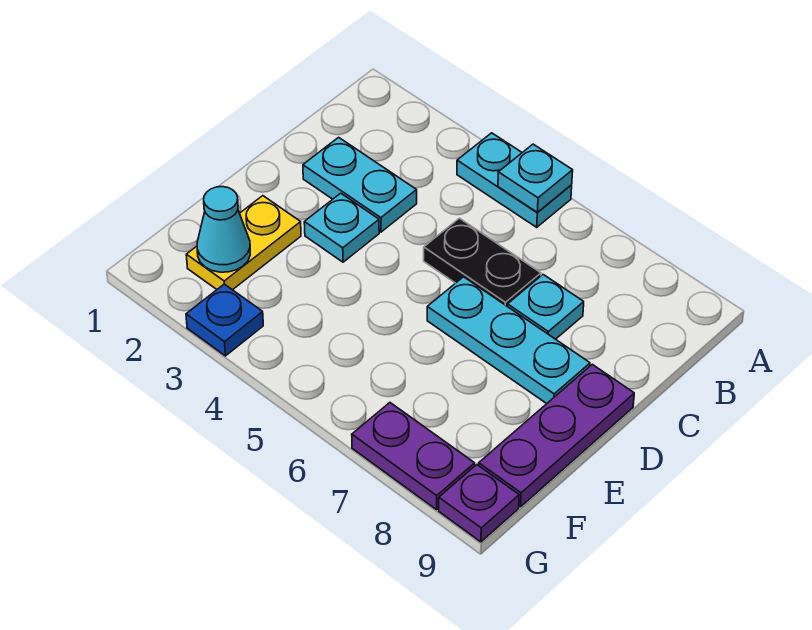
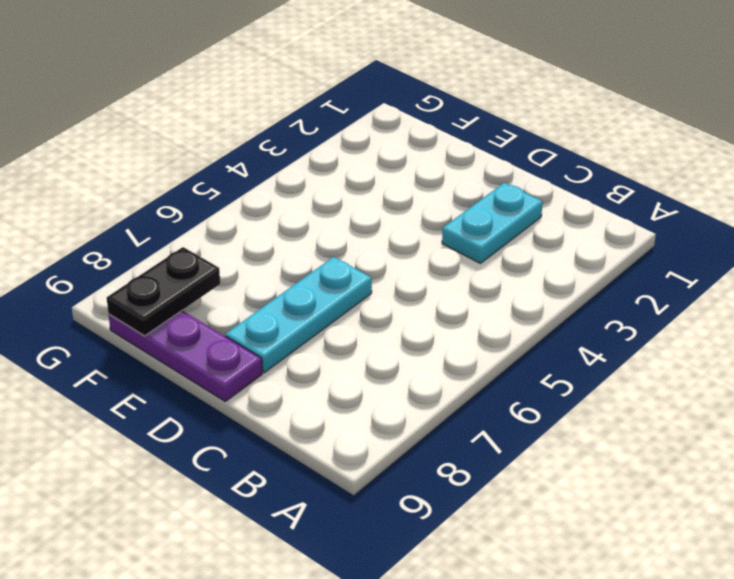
black plate F8:F9 level 2 -> black plate C5:C6 level 1
none -> cyan plate A4:A5 level 1
none -> cyan plate C7 level 1
none -> cyan plate D3 level 1

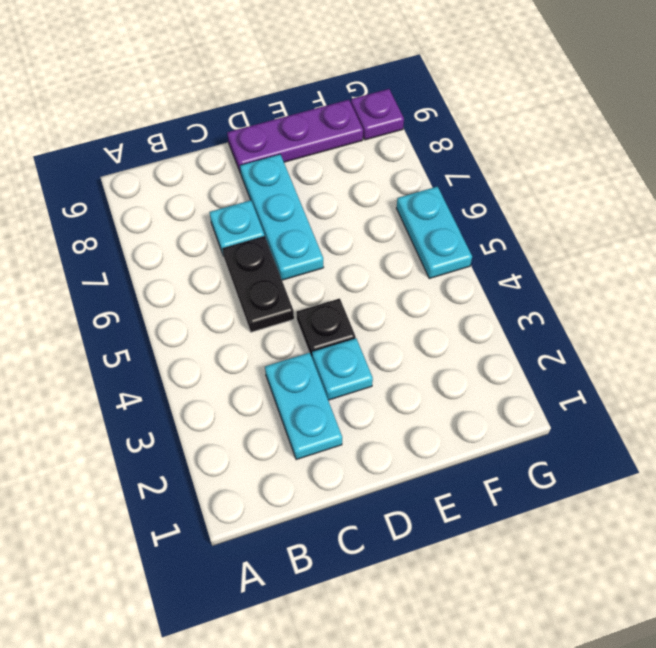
black plate D4 level 1 -> none
cyan plate G5:G6 level 1 -> cyan plate A4:A5 level 1
none -> yellow plate E2:F2 level 1
none -> blue plate G3 level 1
none -> purple plate G7:G8 level 1

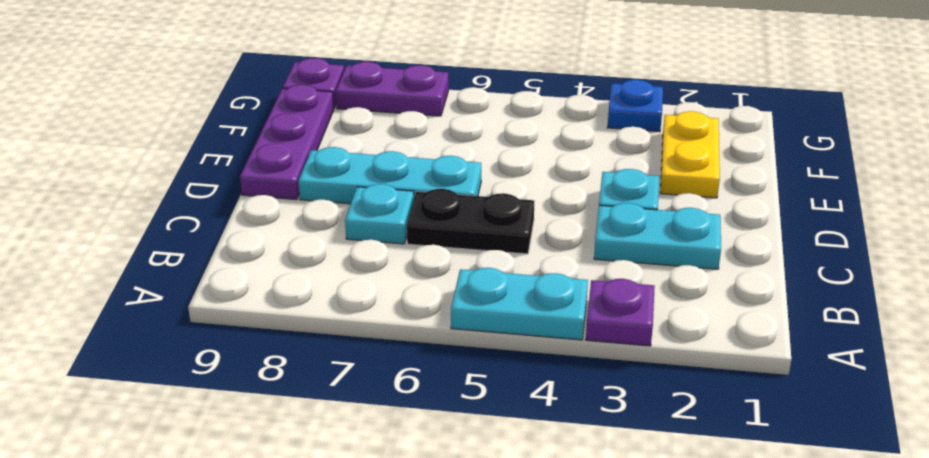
purple plate A3 level 1 -> none
none -> cyan plate A5 level 2
none -> cyan cone F2 level 2

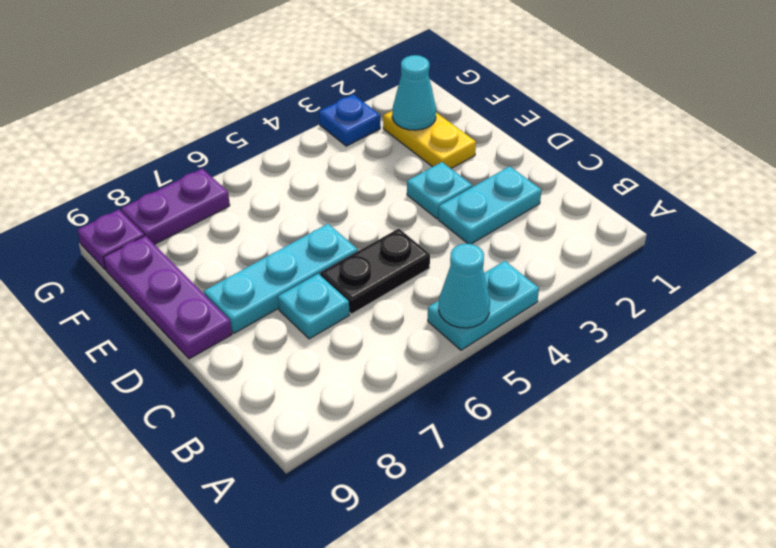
cyan cone A5 level 2 -> cyan plate A5 level 2

